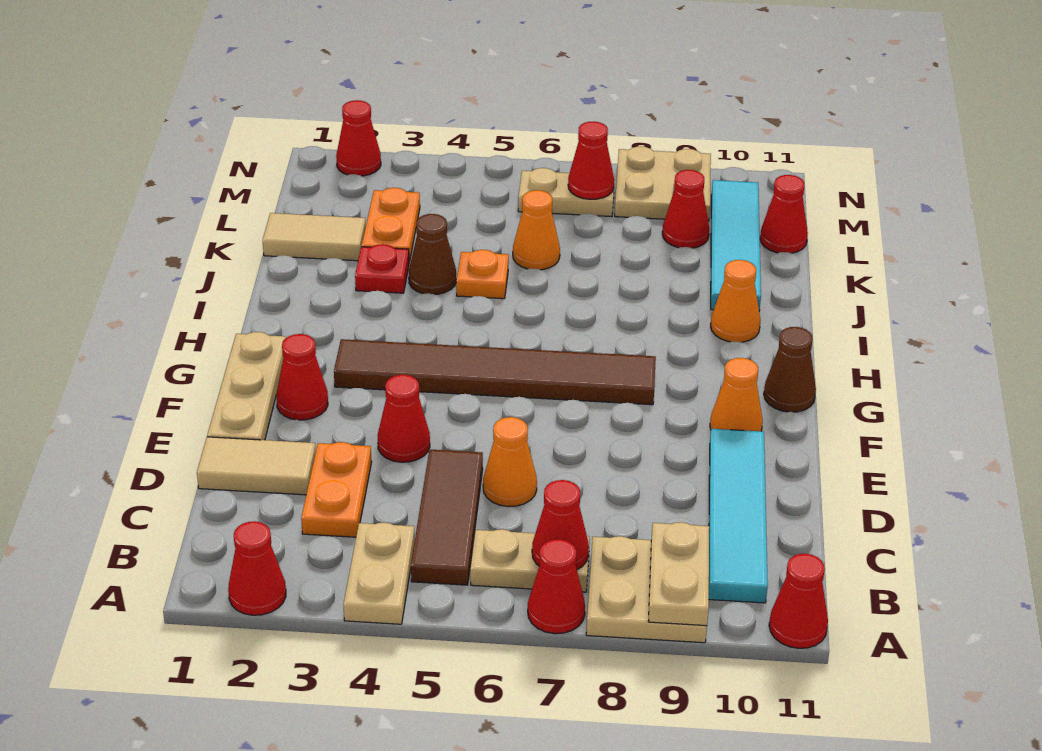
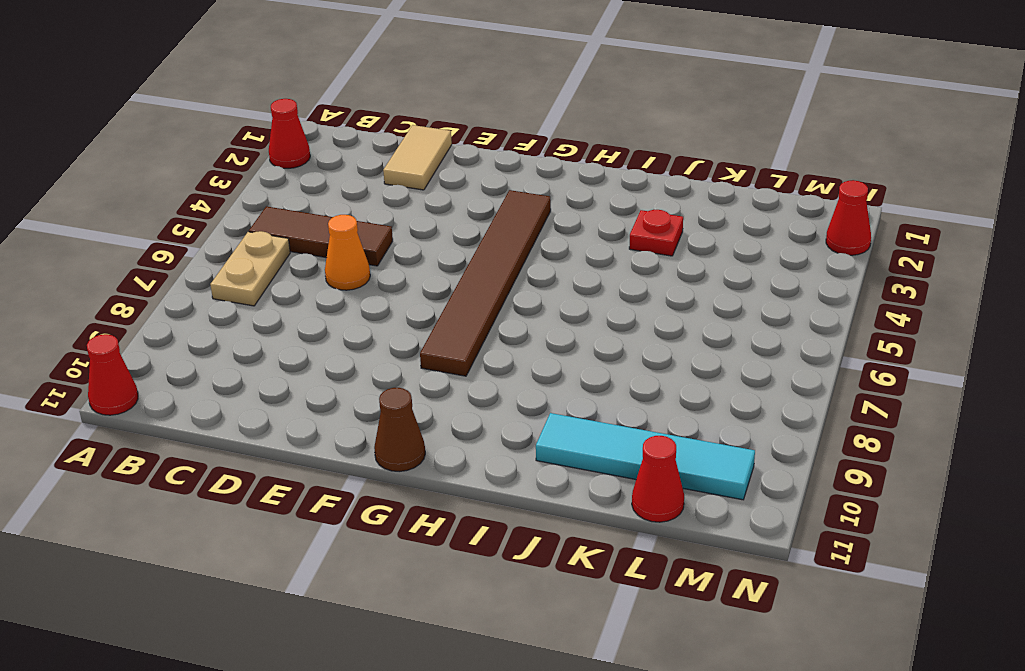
none -> tan plate A4:B4 level 1
none -> red cone A7 level 1
none -> tan plate A8:B9 level 1
none -> cyan tile B10:E10 level 1

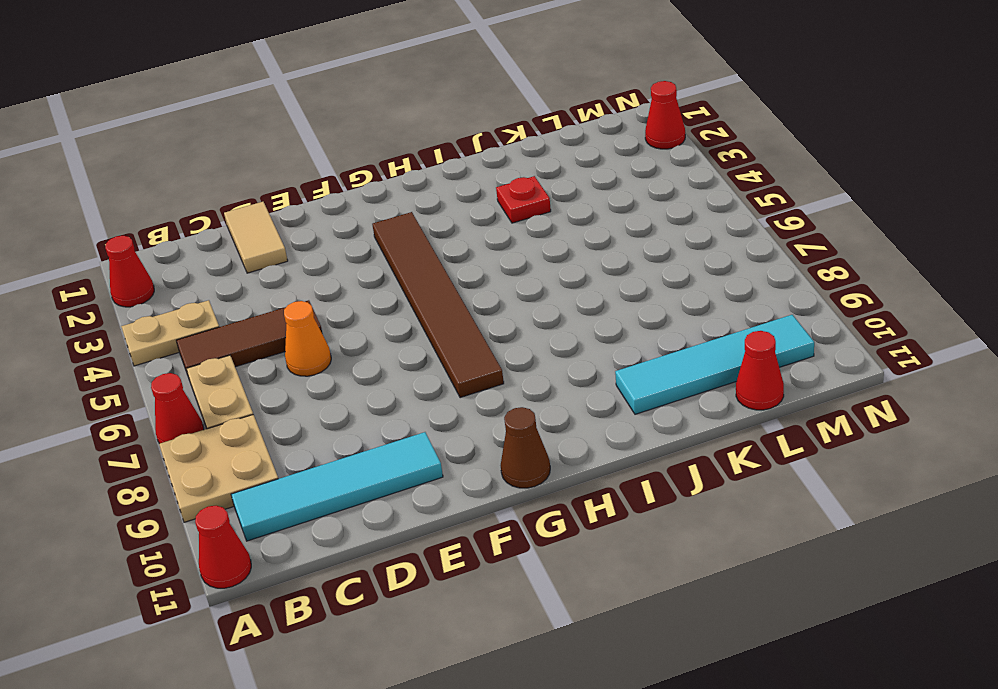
none -> orange plate C3:D3 level 1
none -> tan plate E1:G1 level 1
none -> red cone E4 level 1
none -> red cone F2 level 1

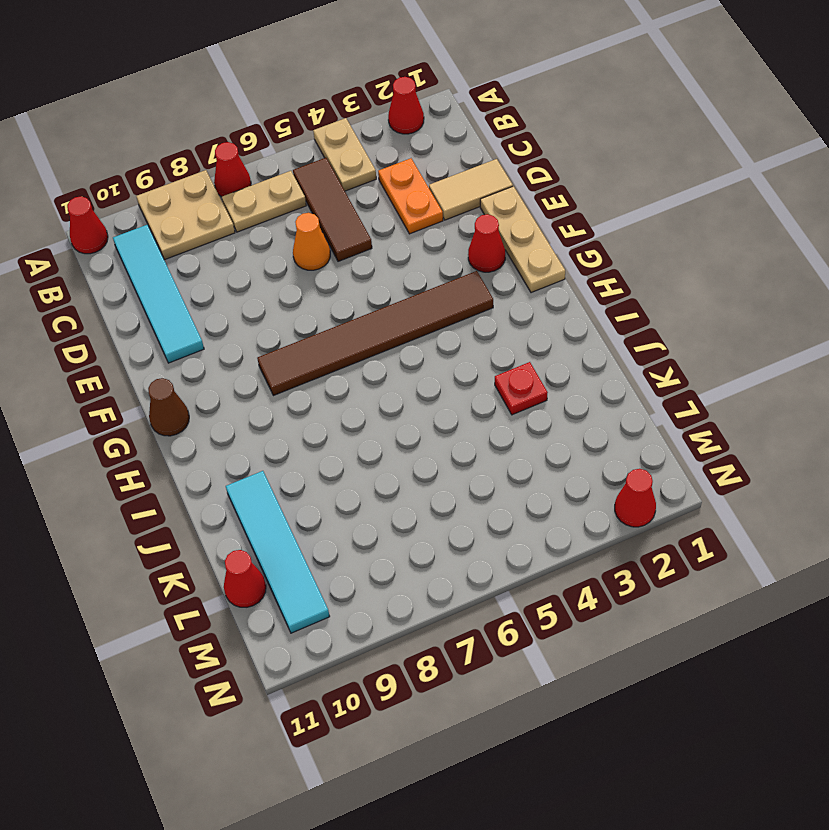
none -> red cone E4 level 1
none -> orange cone F10 level 1
none -> orange cone I10 level 1
none -> brown cone J4 level 1

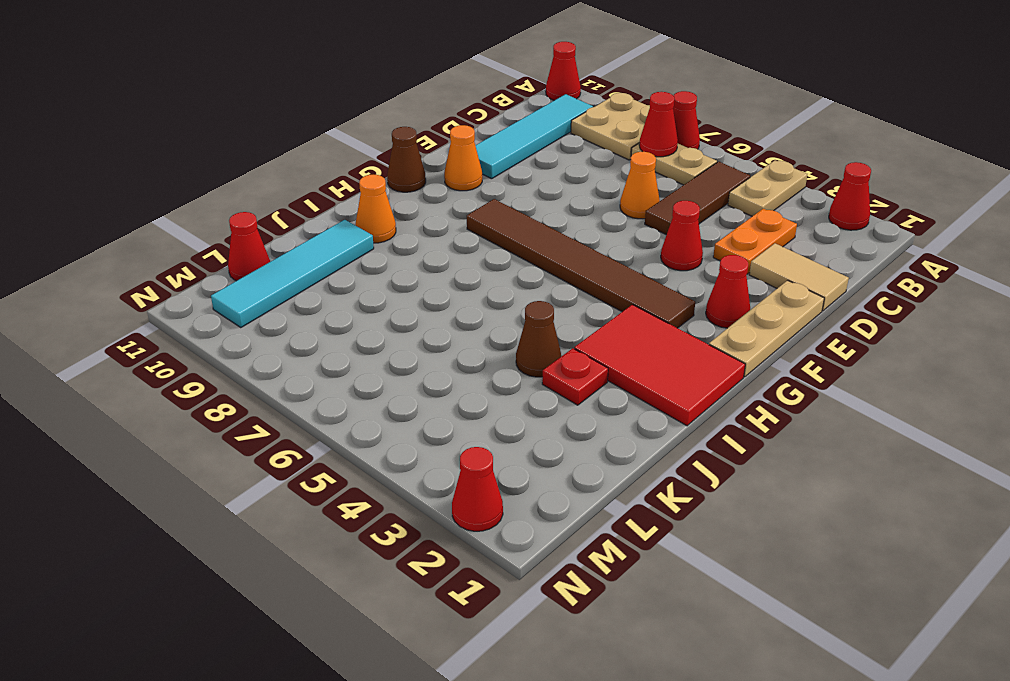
red tile H1:I3 level 1 -> none
none -> orange plate J5 level 1
none -> tan tile K1:K2 level 1
none -> orange plate K3:L3 level 1
none -> orange cone K6 level 1

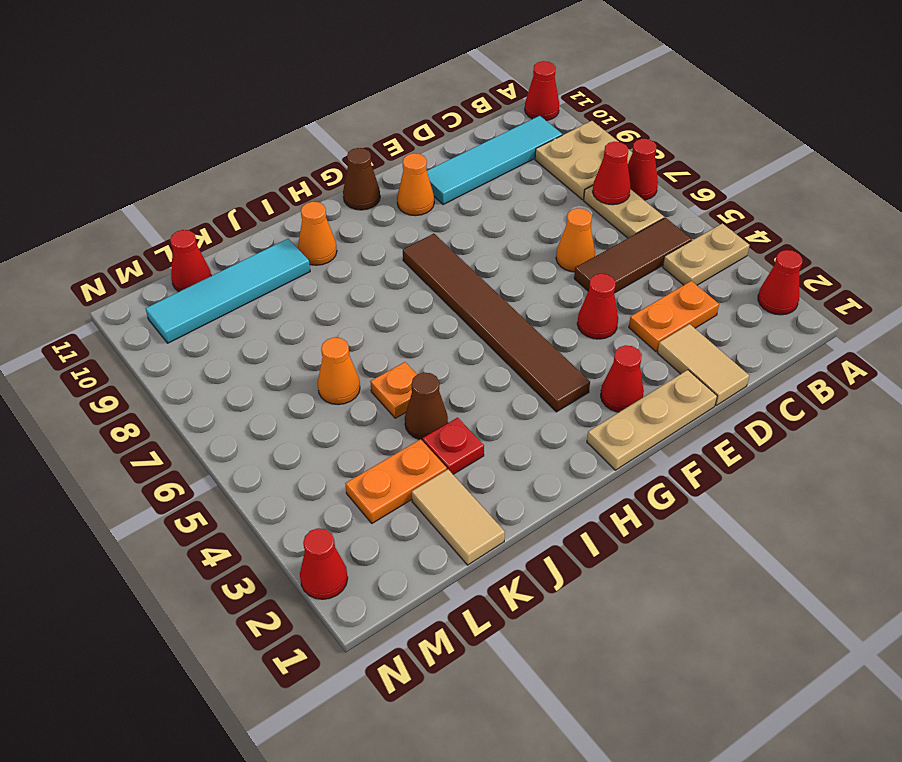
none -> red cone L9 level 1
none -> tan plate M6:M7 level 1
none -> tan plate M8:N9 level 1
none -> tan plate A9:B9 level 2

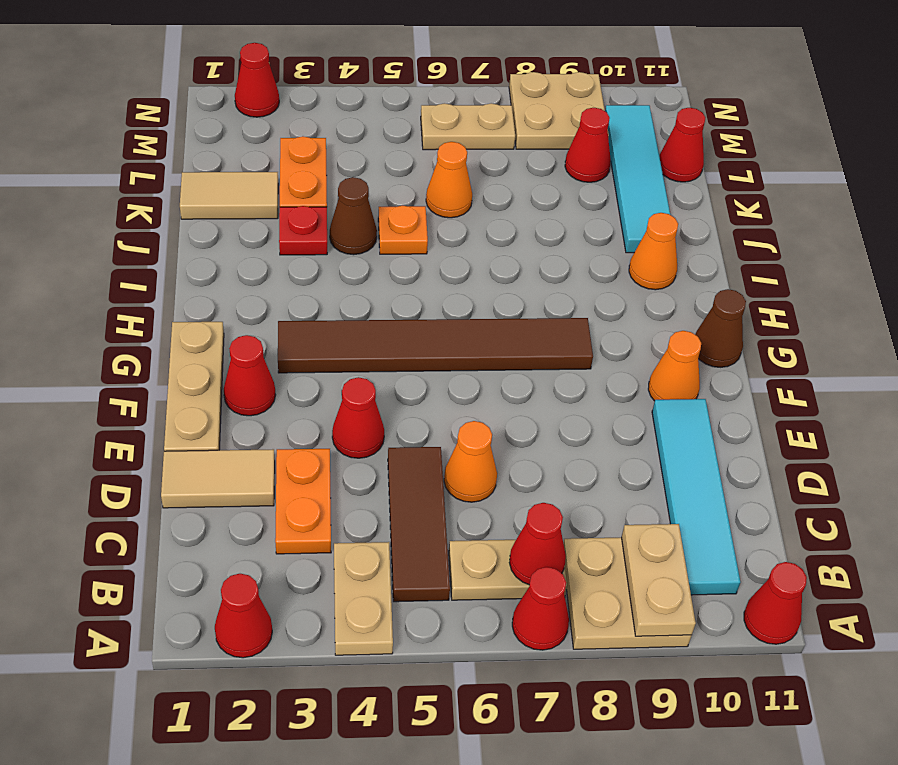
none -> red cone M7 level 2

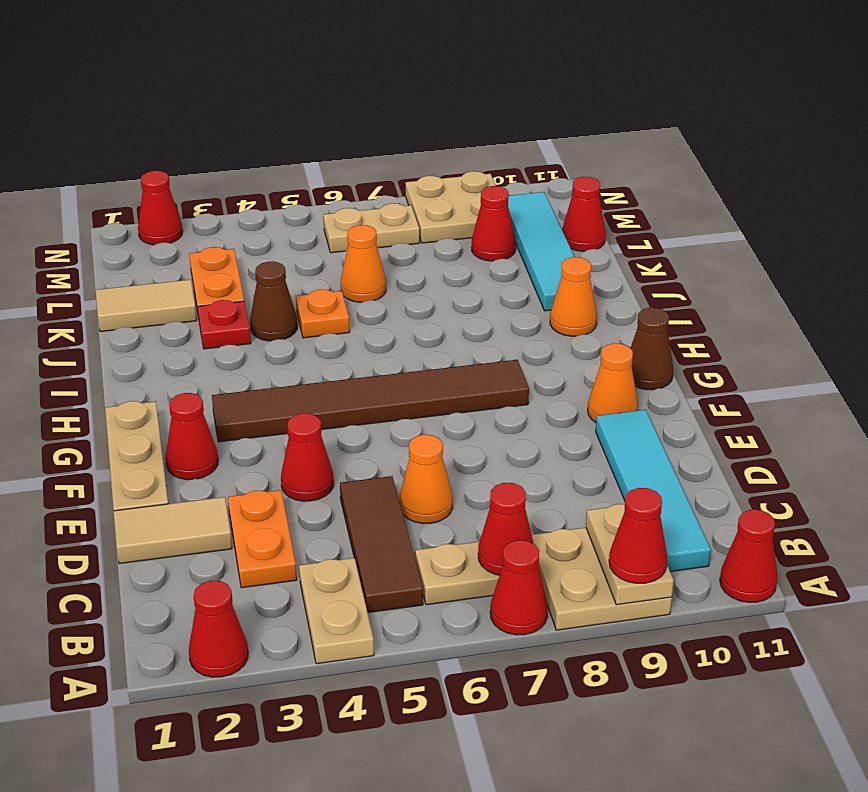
red cone A9 level 3 -> red cone M7 level 2

